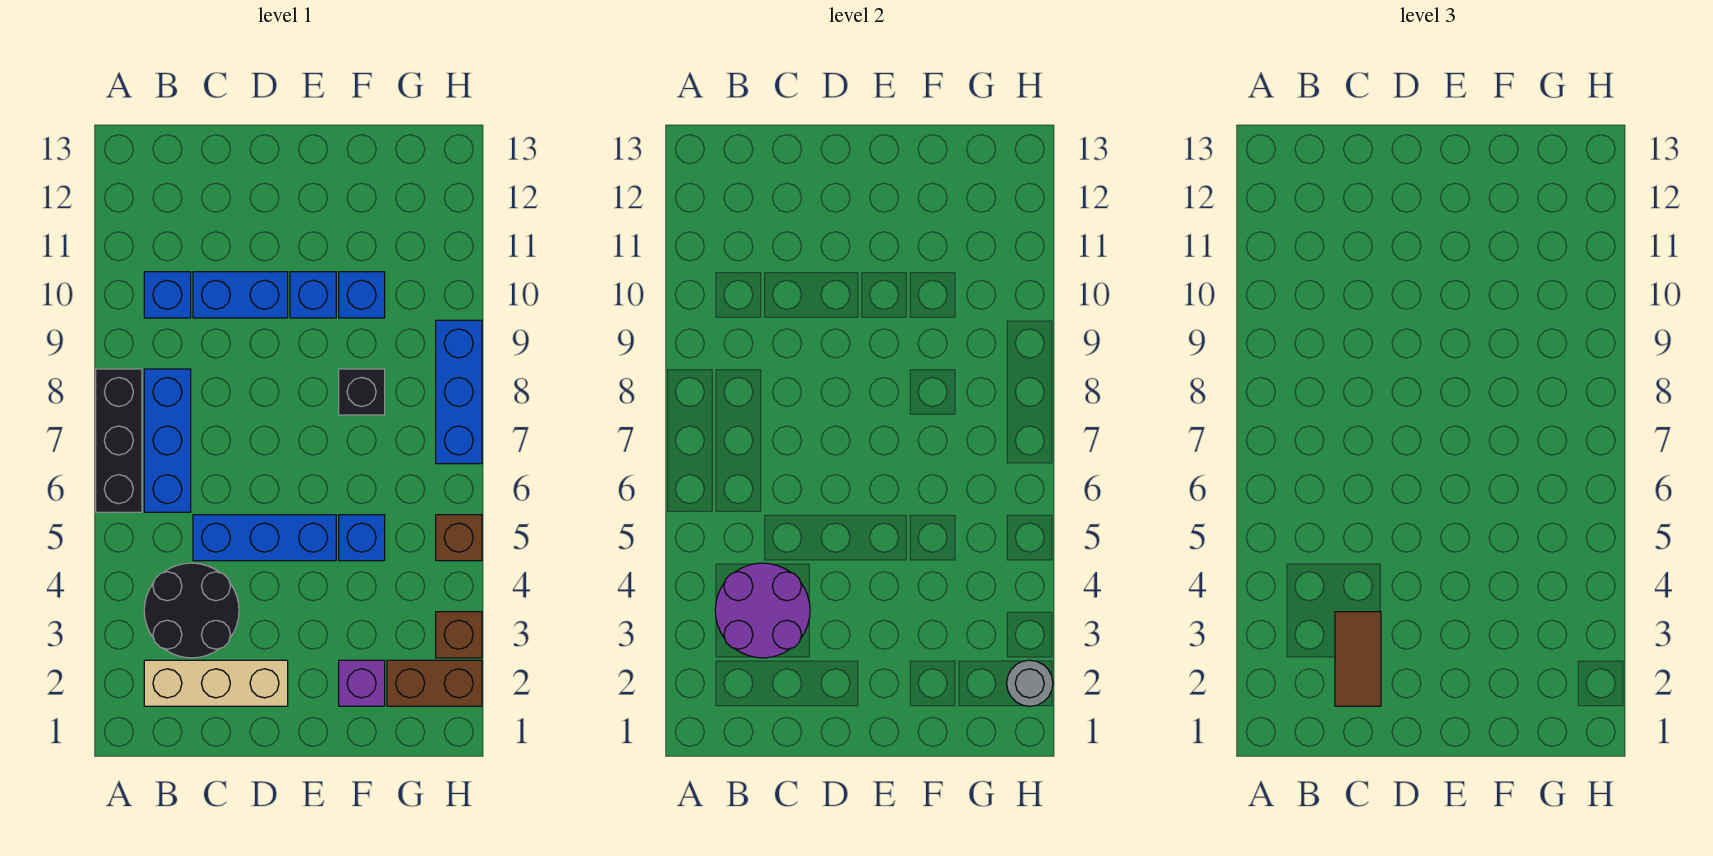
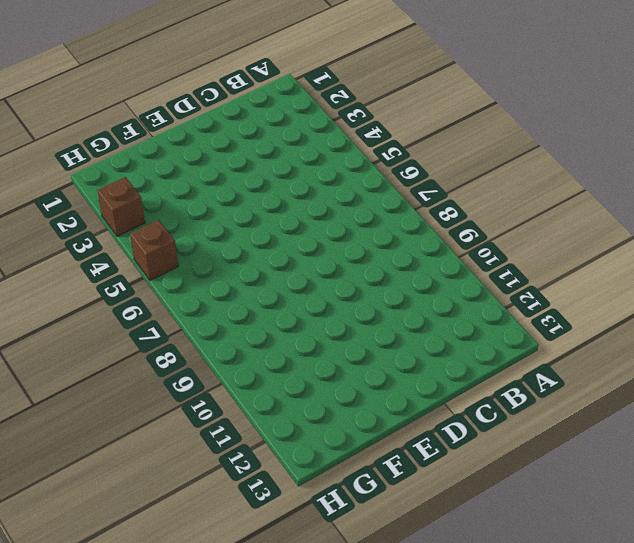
none -> black brick A6:A8 level 1
none -> tan brick B2:D2 level 1
none -> black round brick B3:C4 level 1

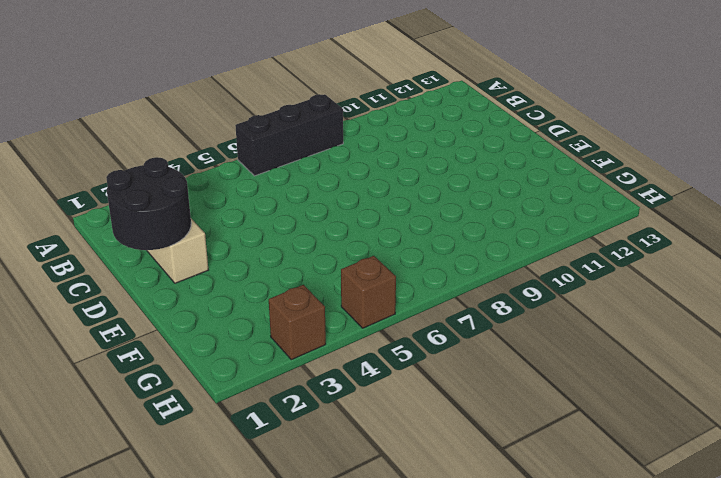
black round brick C1:D2 level 2 -> black round brick B3:C4 level 1
none -> blue brick B6:B8 level 1
none -> blue brick B10 level 1
none -> blue brick C5:E5 level 1

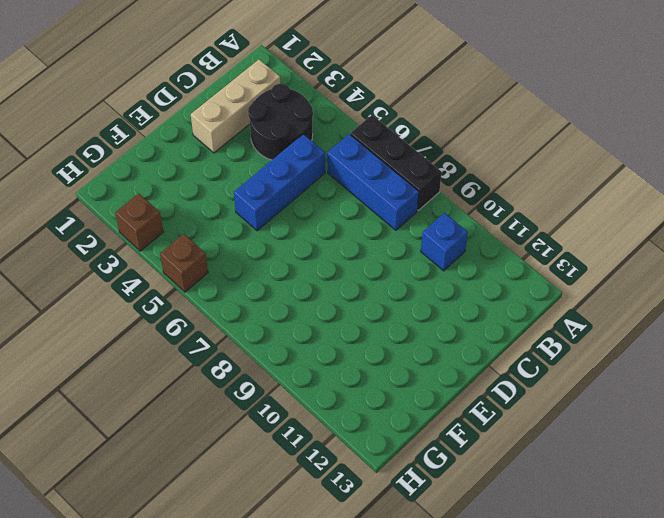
none -> blue brick C10:D10 level 1
none -> blue brick E10 level 1
none -> purple brick F2 level 1

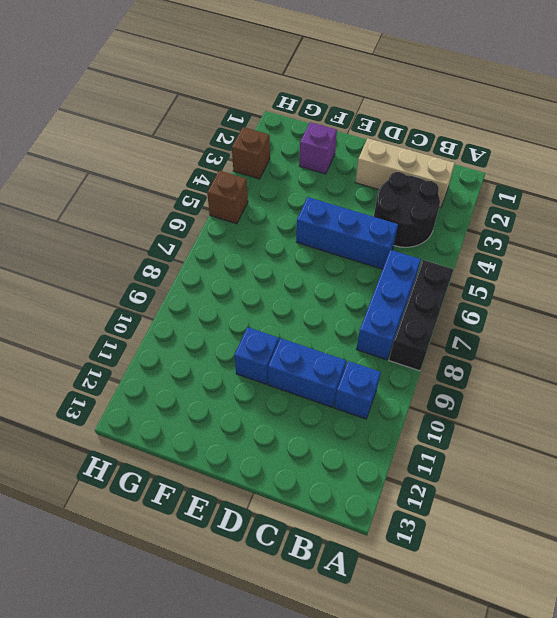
none -> blue brick F5 level 1
none -> black brick F8 level 1
none -> blue brick F10 level 1

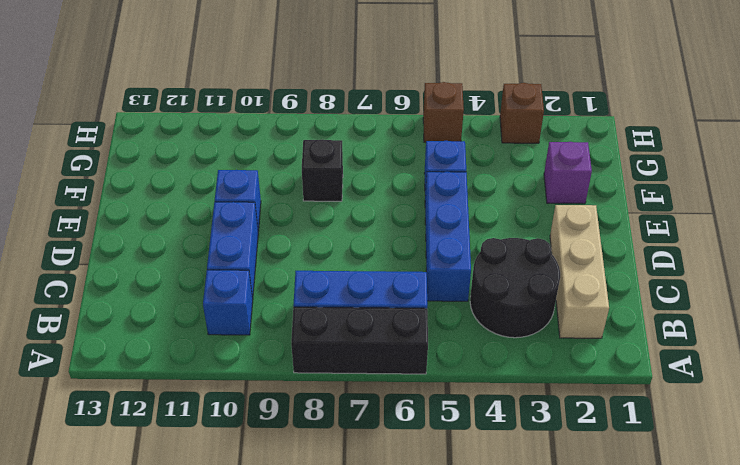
none -> blue brick F10 level 1
none -> brown brick G2:H2 level 1
none -> blue brick H7:H9 level 1

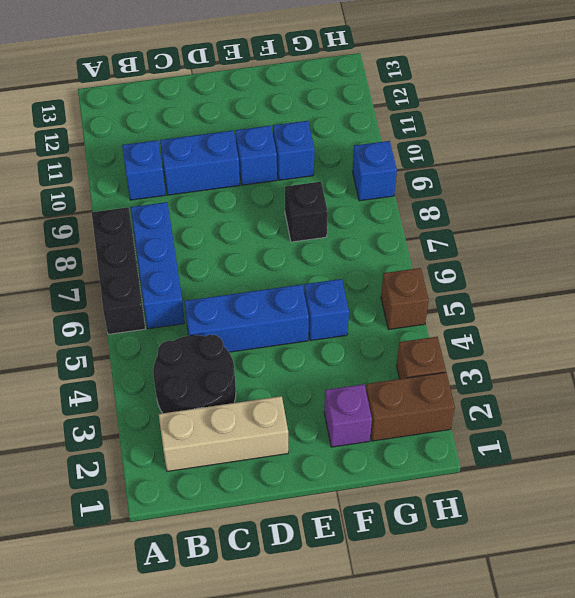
blue brick H9 level 1 -> blue brick H7:H9 level 1
none -> purple round brick B3:C4 level 2
none -> grey round brick H2 level 2
none -> brown tile C2:C3 level 3

